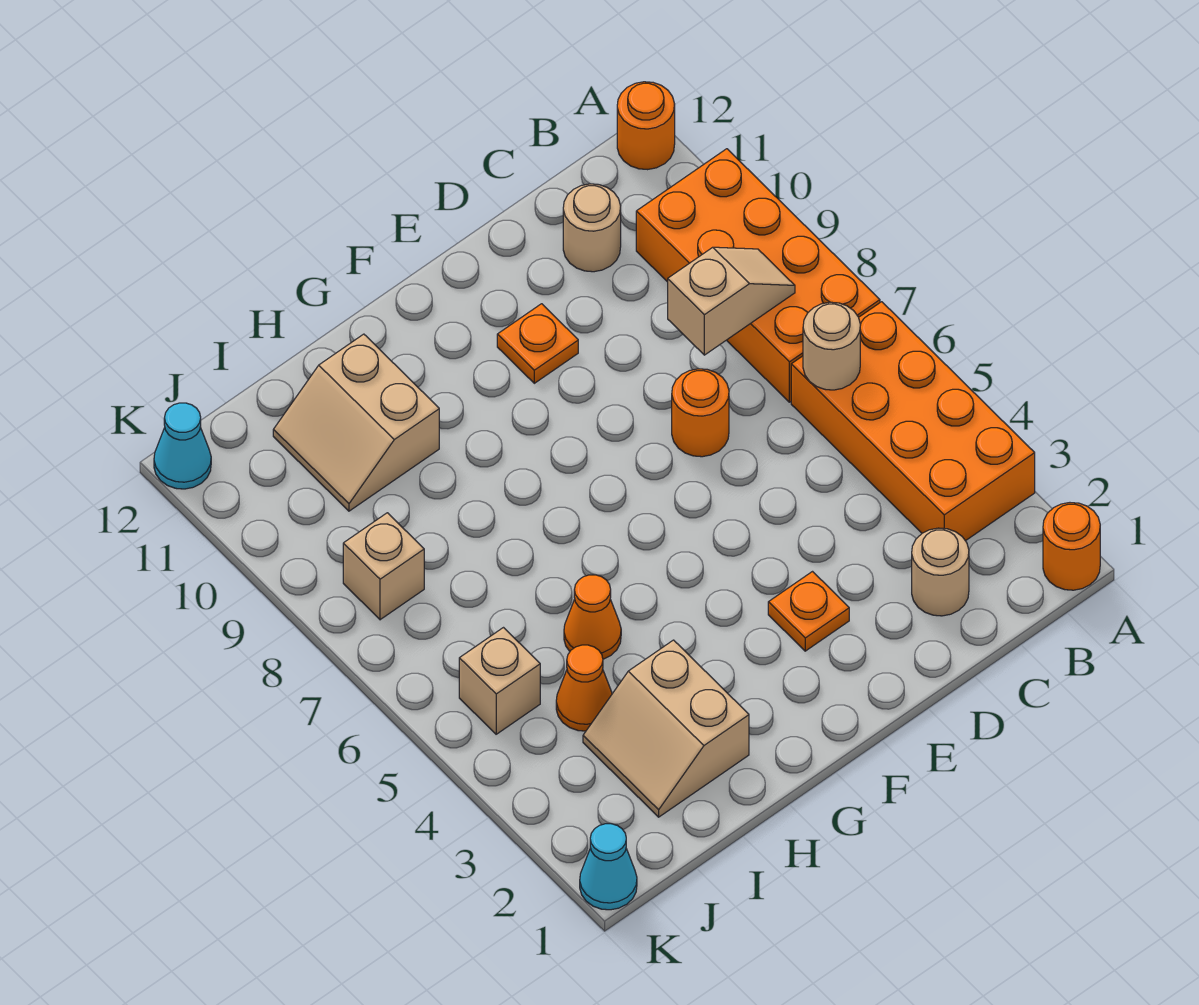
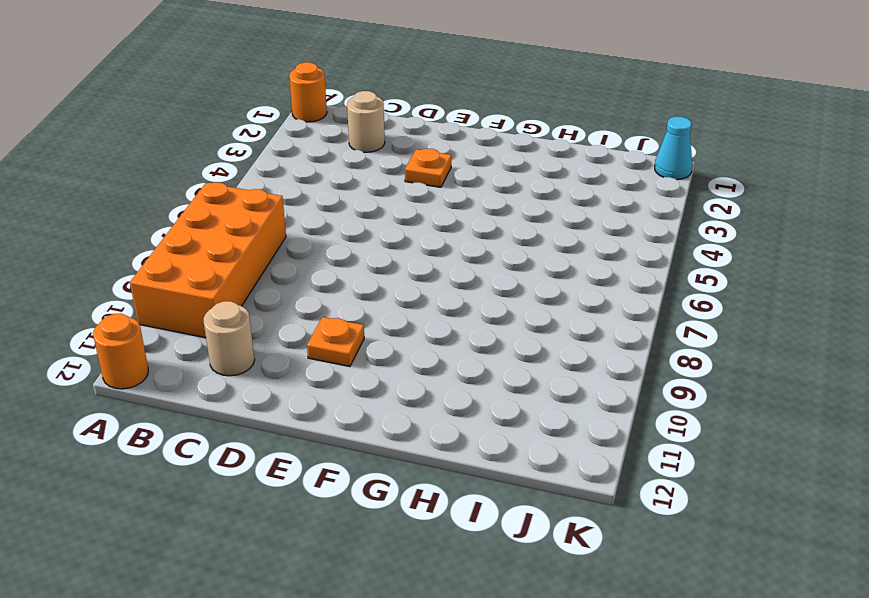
none -> orange brick A3:B6 level 1
none -> orange round brick D7 level 1
none -> tan slope H2:I3 level 1 top H

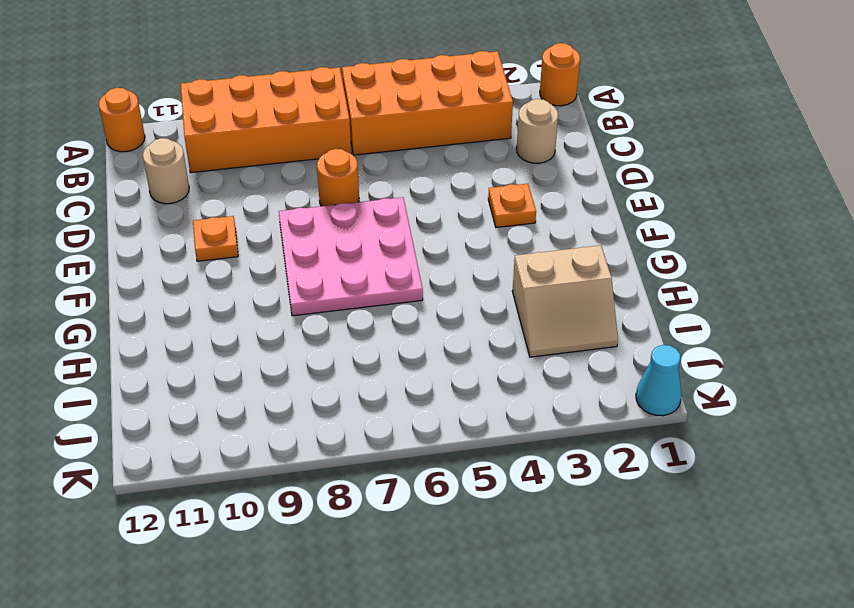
pink plate E6:G8 level 1 -> none
none -> orange cone H5 level 1
none -> tan slope H10:I11 level 1 top H
none -> orange cone I4 level 1

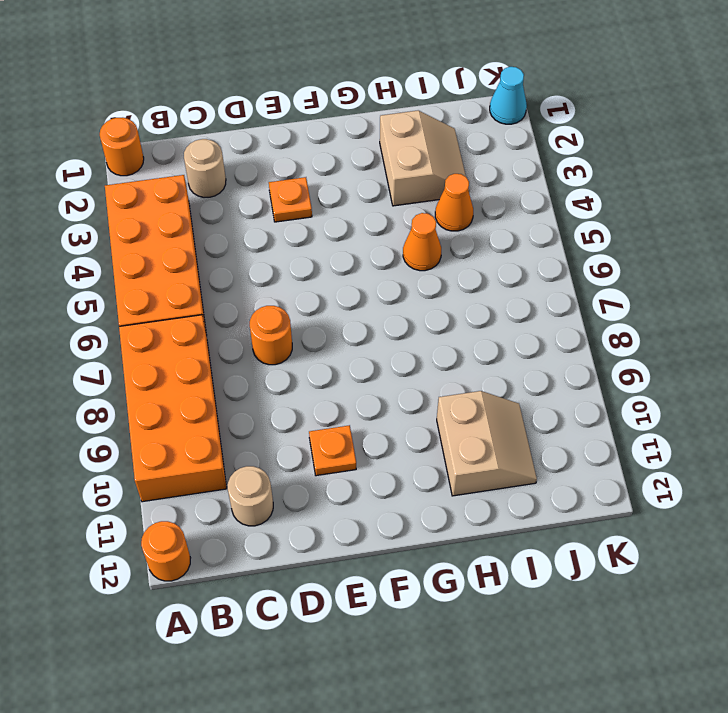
none -> tan brick J5 level 1
none -> tan brick J8 level 1
none -> cyan cone K12 level 1

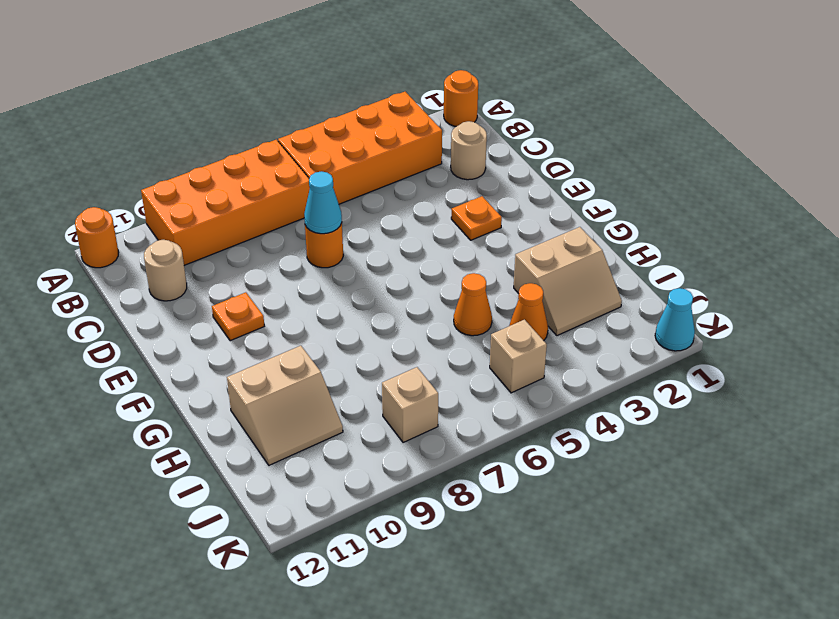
cyan cone D7 level 2 -> cyan cone K12 level 1
none -> tan round brick B6 level 2
none -> tan slope B8:C8 level 2 top C

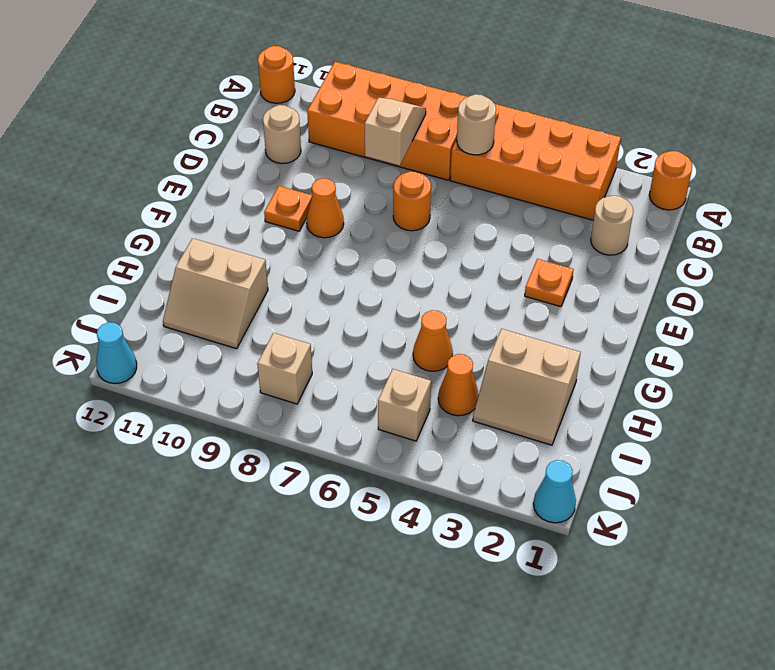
orange cone E9 level 1 -> none

